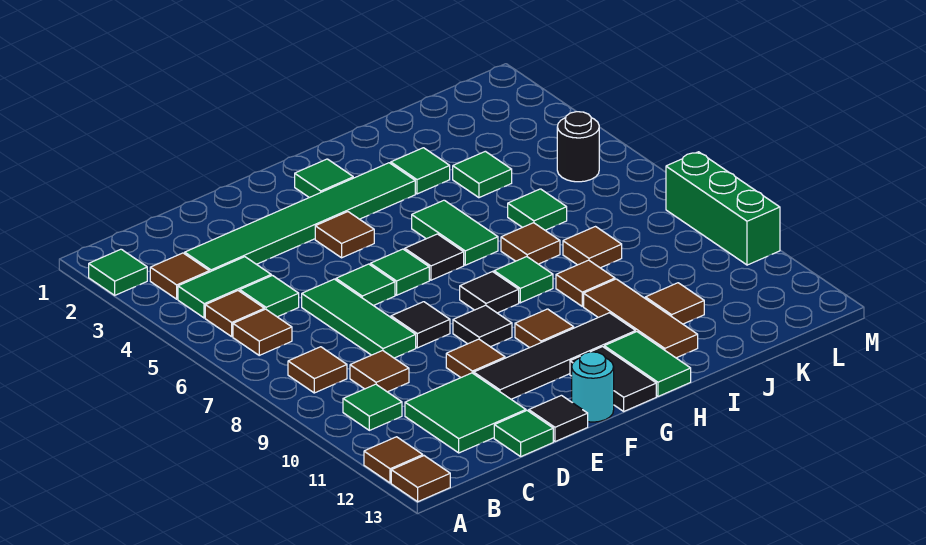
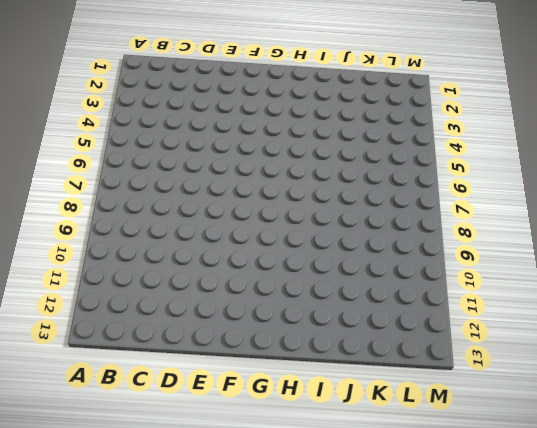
none -> green tile A2 level 1
none -> brown tile A12 level 1
none -> brown tile A13 level 1
none -> brown tile B3 level 1

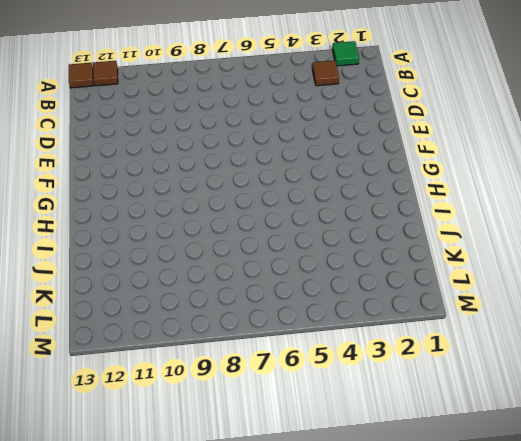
none -> green tile B4:C4 level 1
none -> brown tile B5 level 1
none -> brown tile B6 level 1
none -> brown tile B8 level 1

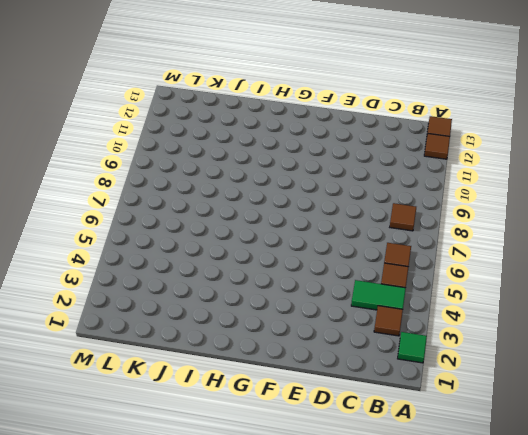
none -> green tile B10 level 1
none -> green tile C3:H3 level 1
none -> green tile C5 level 1
none -> brown tile C9 level 1

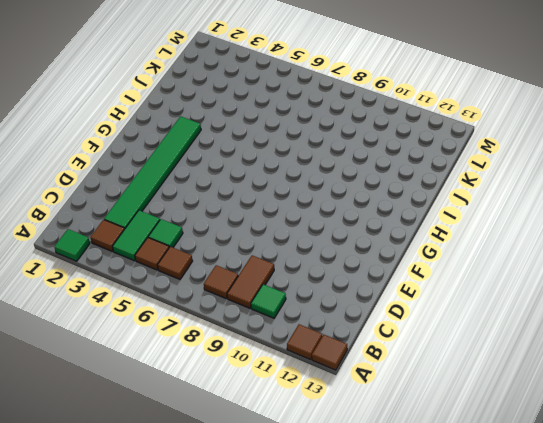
brown tile B9:C9 level 1 -> brown tile C9 level 1
none -> green tile C11:D12 level 1
none -> green tile D6:D8 level 1
none -> green tile D13 level 1
none -> green tile E6 level 1

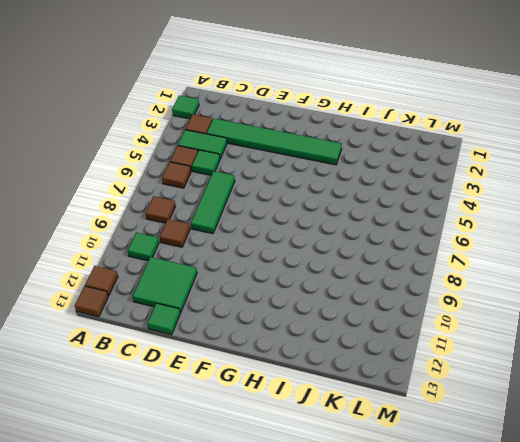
none -> green tile E6 level 1
none -> black tile E8 level 1
none -> brown tile E10 level 1
none -> black tile E11:H11 level 1

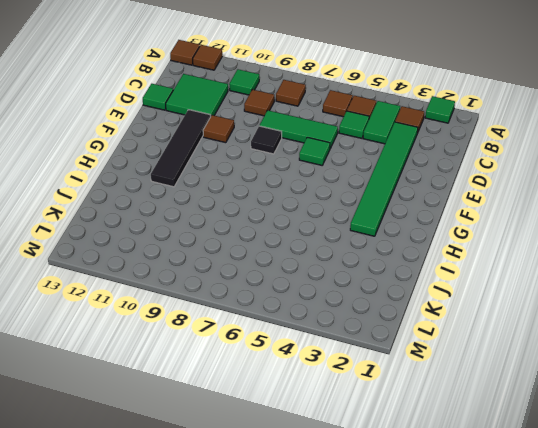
none -> black tile E13 level 1
none -> brown tile F4 level 1
none -> green tile F6 level 1
none -> black tile F9 level 1

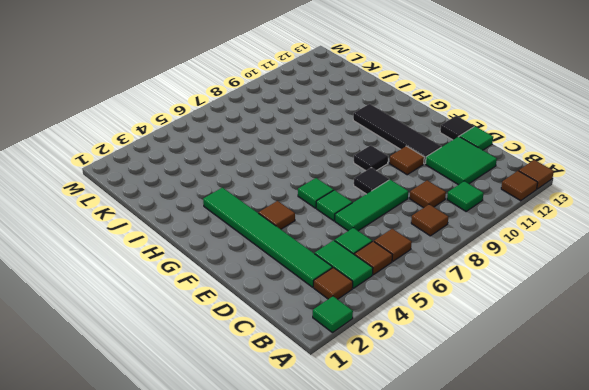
none -> cyan round brick F13 level 1
none -> green tile G2 level 1
none -> black tile G6 level 1
none -> black tile G8 level 1

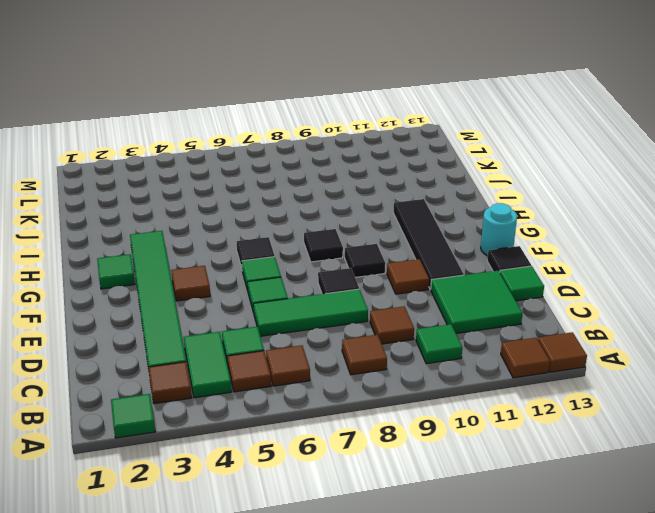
none -> brown tile G10 level 1
none -> black tile G12:G13 level 1
none -> green tile H5:H6 level 1
none -> green tile H8 level 1

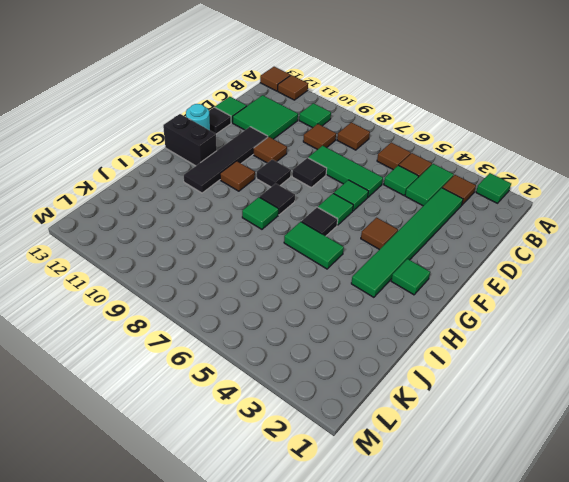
black brick G12:G13 level 1 -> black tile G12:G13 level 1
none -> green tile H12:H13 level 1
none -> green tile I3 level 1
none -> brown tile I7 level 1
none -> brown tile I9 level 1

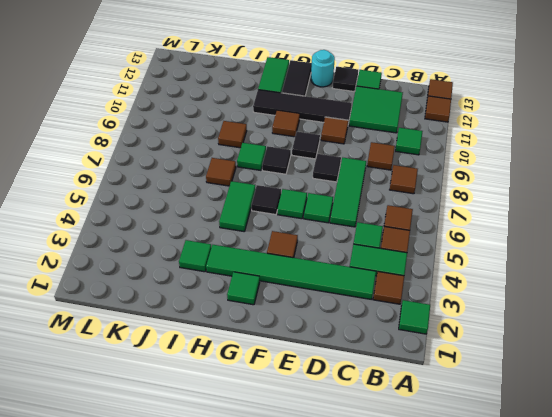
none -> brown tile I10:I12 level 1
none -> green tile J4 level 1
none -> green tile J6 level 1
none -> brown tile J8 level 1

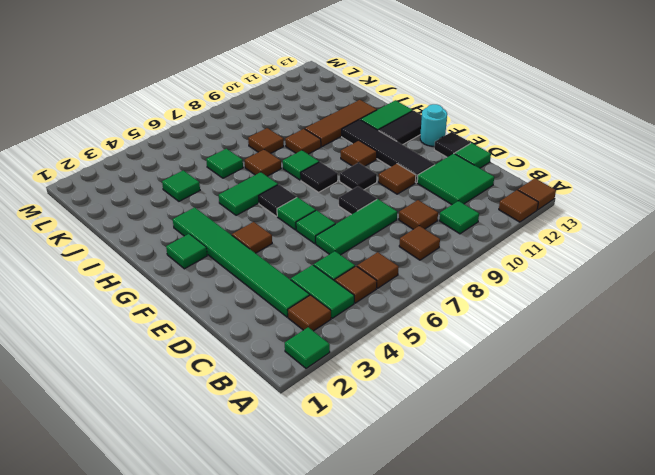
none -> green tile I3 level 1
none -> brown tile J11 level 1
none -> black round brick L5 level 1
none -> green brick M8:M10 level 1

